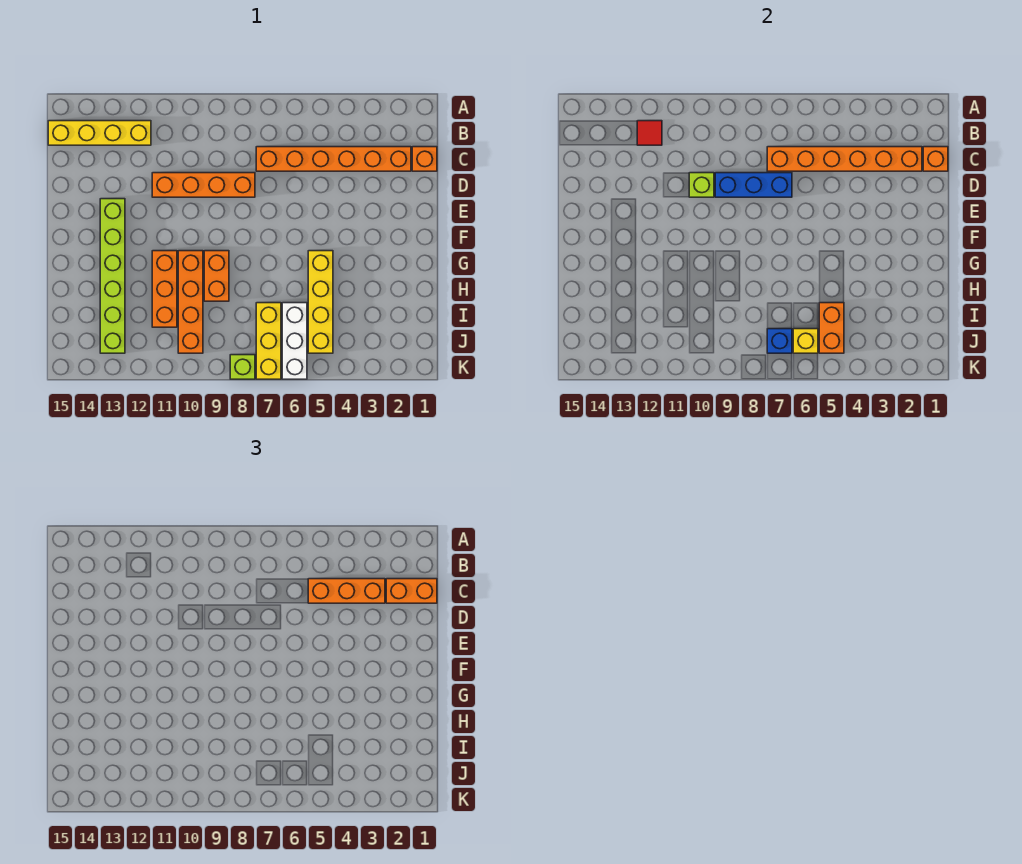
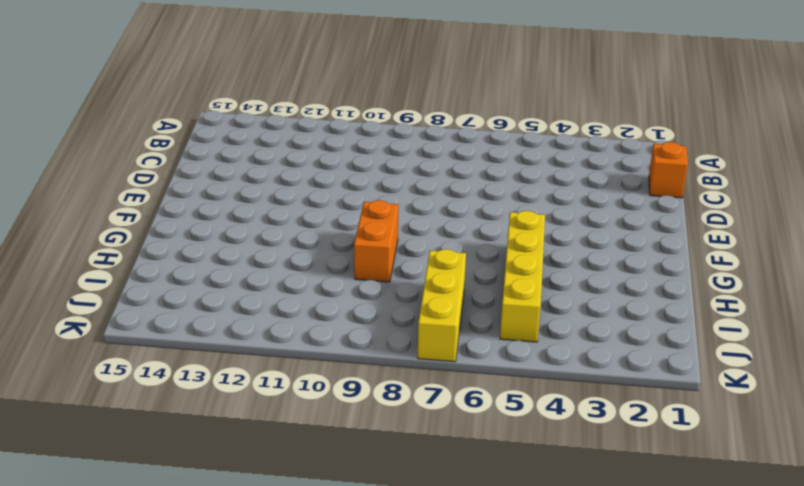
none -> yellow brick B12:B15 level 1
none -> orange brick C2:C7 level 1
none -> orange brick D8:D11 level 1

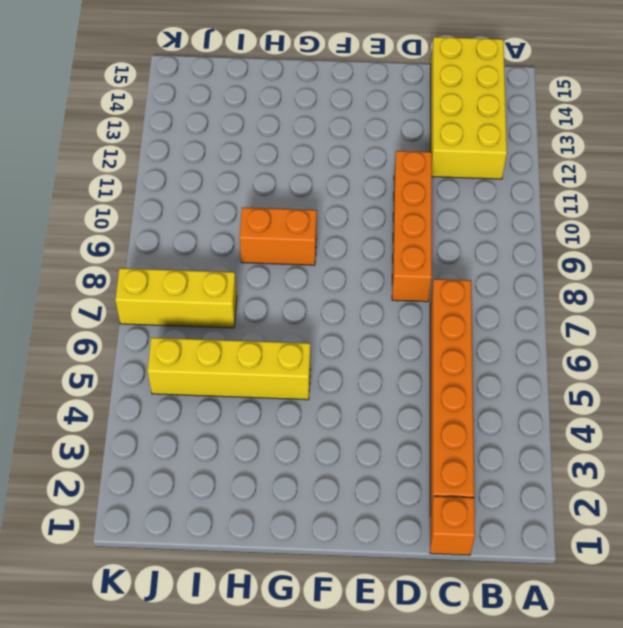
yellow brick B12:C15 level 1 -> yellow brick B12:B15 level 1
none -> lime brick E13:J13 level 1
none -> orange brick G10:J10 level 1
none -> orange brick G11:I11 level 1

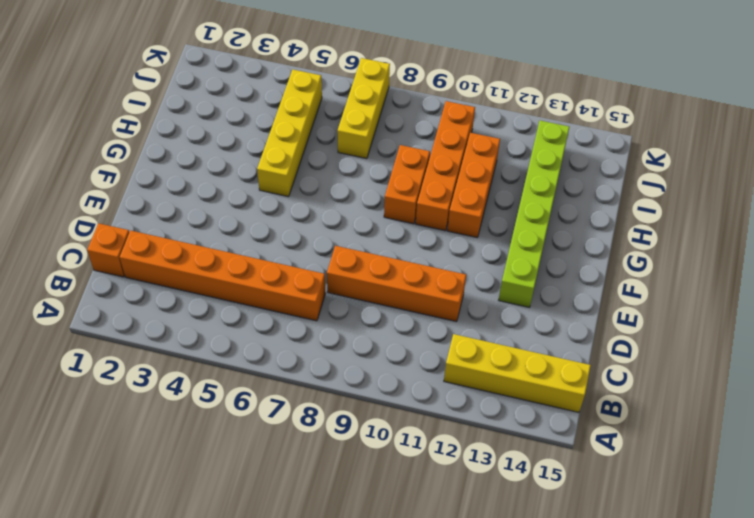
none -> white brick I6:K6 level 1
none -> lime brick K8 level 1
none -> red tile B12 level 2

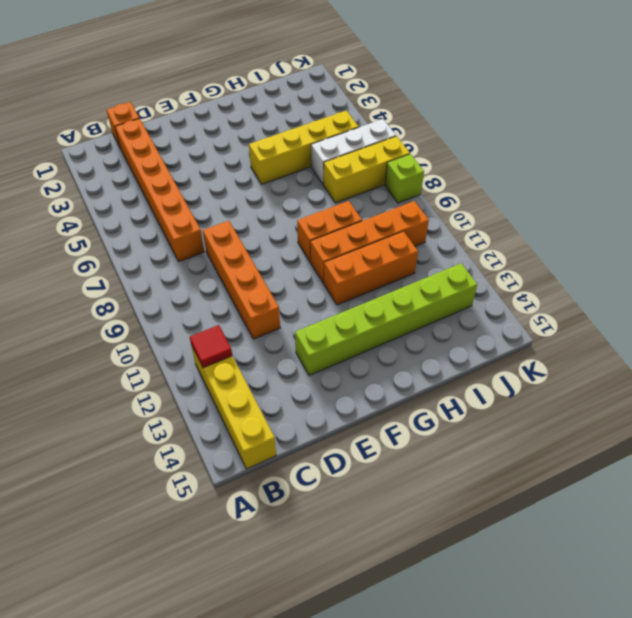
none -> orange brick C1 level 2
none -> orange brick C2:C7 level 2
none -> blue brick D7:D9 level 2

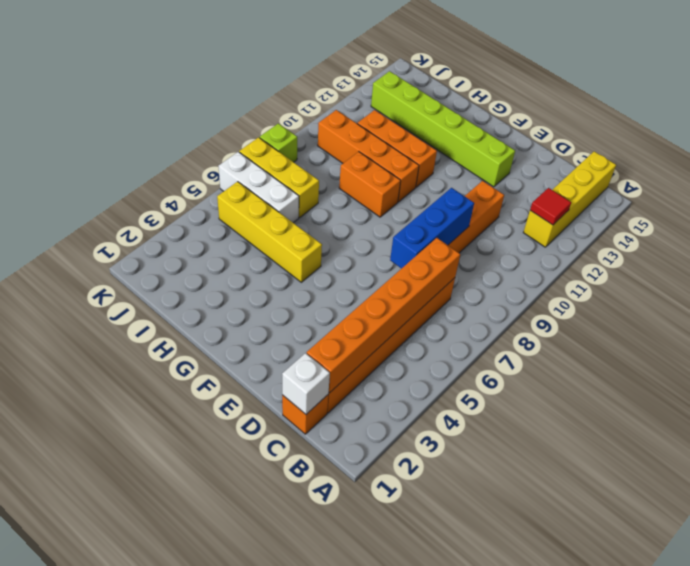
white brick C1 level 2 -> orange brick C1 level 2
none -> lime brick D10 level 2
none -> orange brick I5:J5 level 2
none -> yellow brick J6 level 2

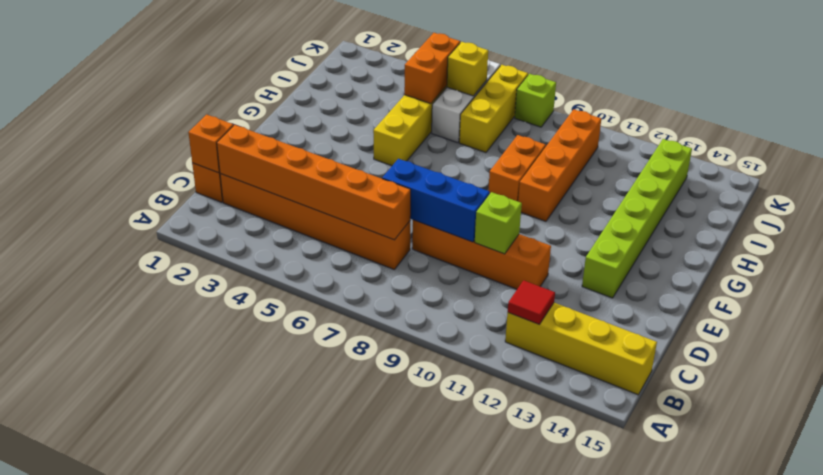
none -> orange brick G11:I11 level 1
none -> blue brick J7 level 2
none -> orange brick C1:C2 level 3

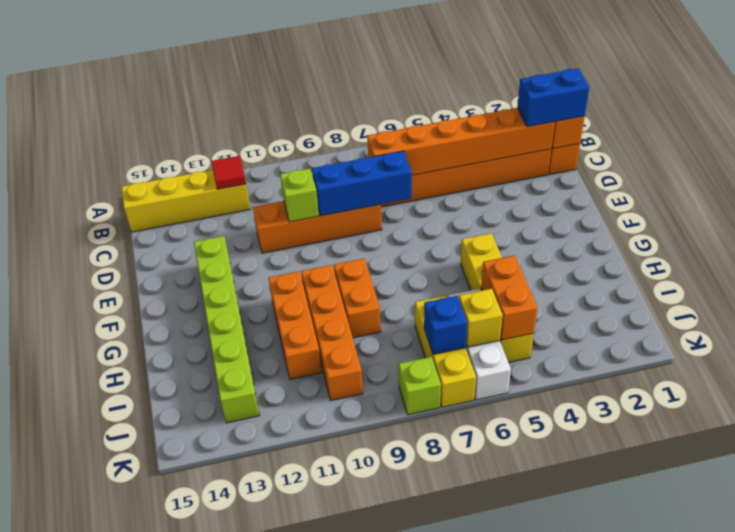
blue brick C1:C2 level 3 -> orange brick C1:C2 level 3
none -> orange brick C3:C5 level 3

